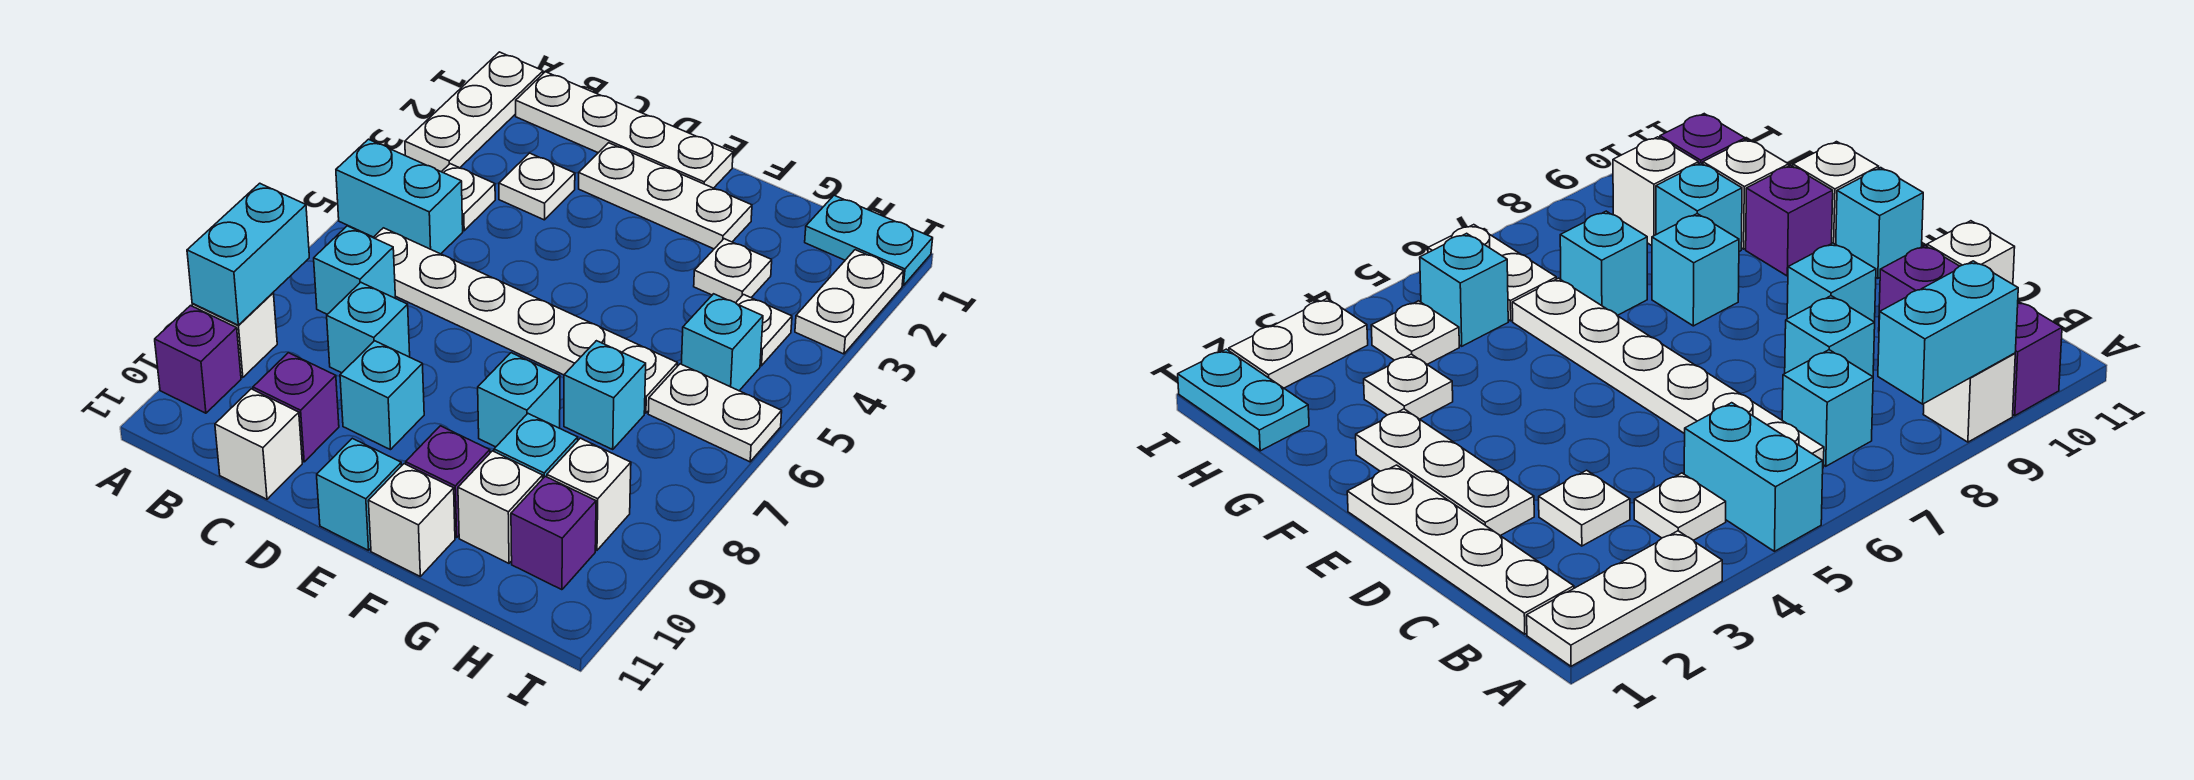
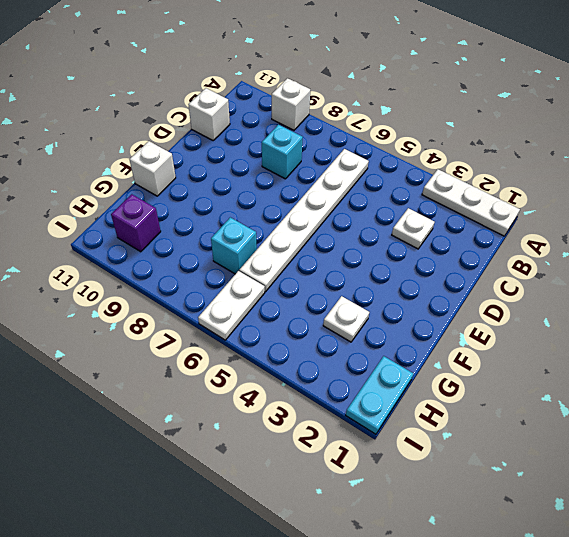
none -> cyan brick A5:B5 level 1
none -> purple brick A10 level 1
none -> white plate B1:E1 level 1
none -> white plate B4 level 1

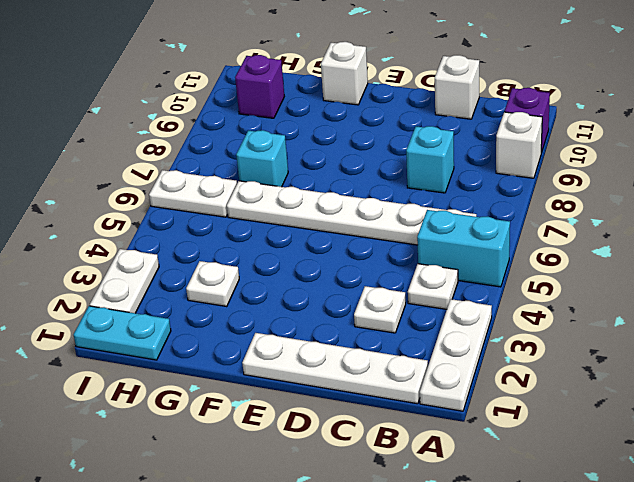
none -> cyan brick B7 level 1
none -> purple brick C10 level 1
none -> white plate D2:F2 level 1
none -> cyan brick D9 level 1

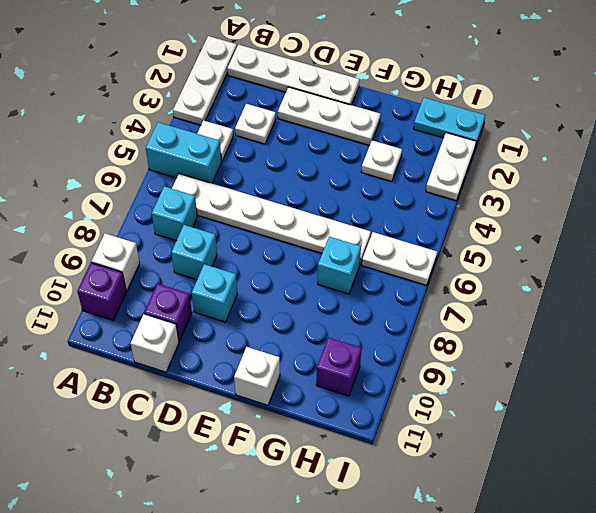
none -> cyan brick E11 level 1
none -> cyan brick F8 level 1
none -> purple brick F10 level 1
none -> cyan brick G9 level 1

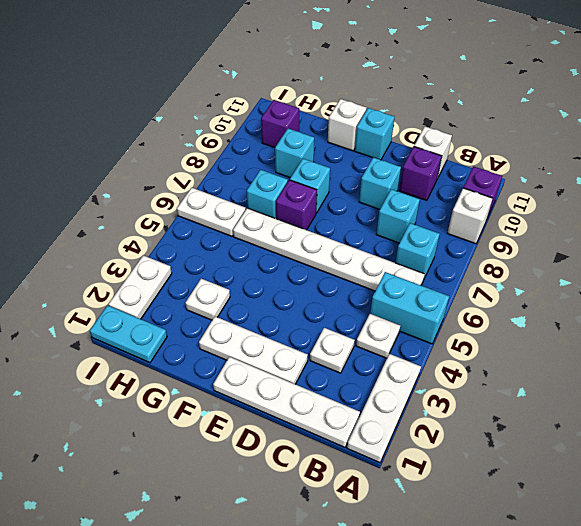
purple brick F7 level 1 -> purple brick F10 level 1
none -> white brick G10 level 1
none -> white plate H4 level 1
none -> cyan brick H5 level 1
none -> white brick H9 level 1

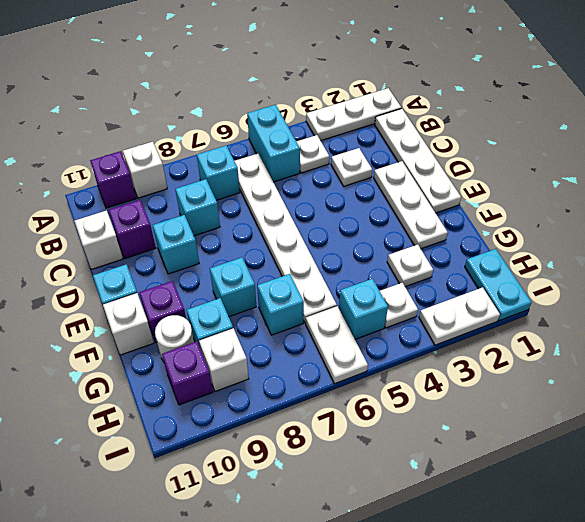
white round brick G10 level 1 -> white brick G10 level 1
none -> cyan brick A8:A9 level 2

